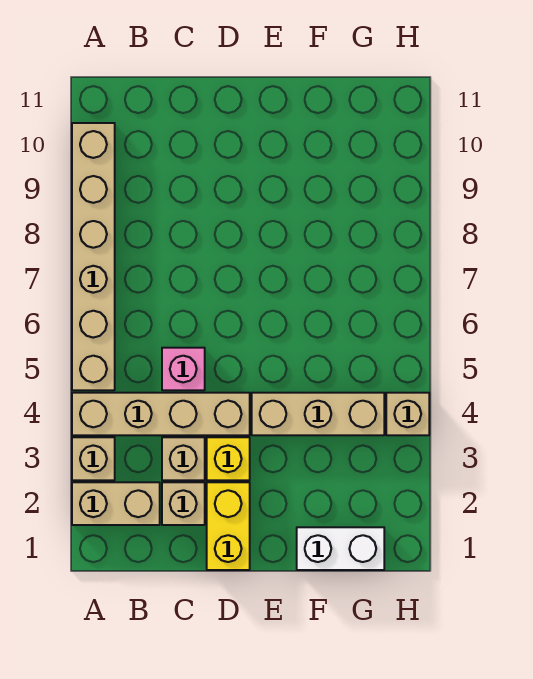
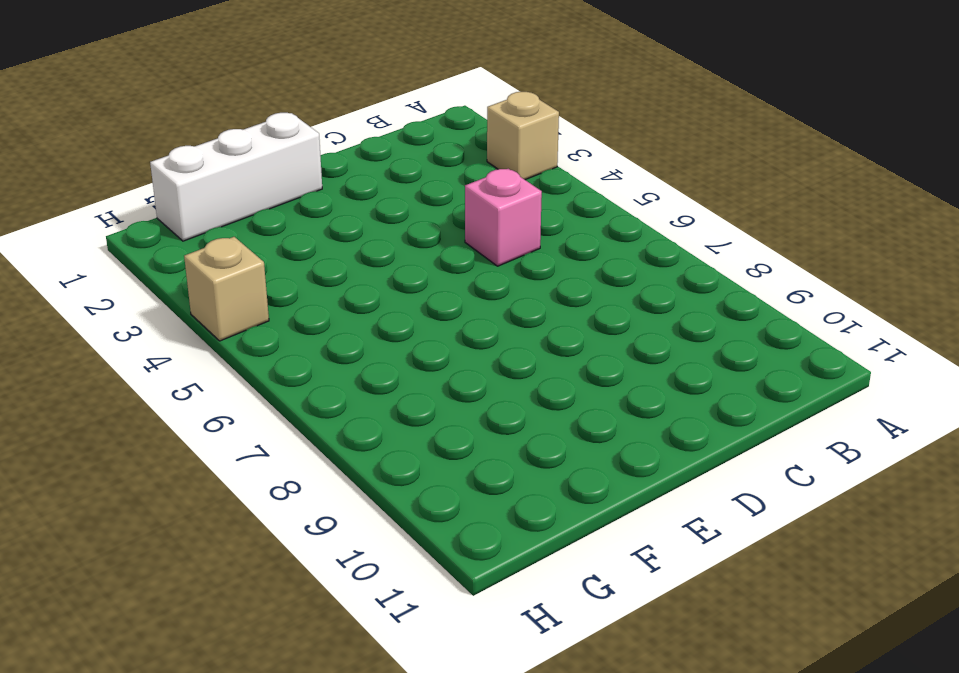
white brick E1:G1 level 1 -> white brick F1:G1 level 1
none -> tan brick A2:B2 level 1
none -> tan brick A4:D4 level 1
none -> tan brick A5:A10 level 1

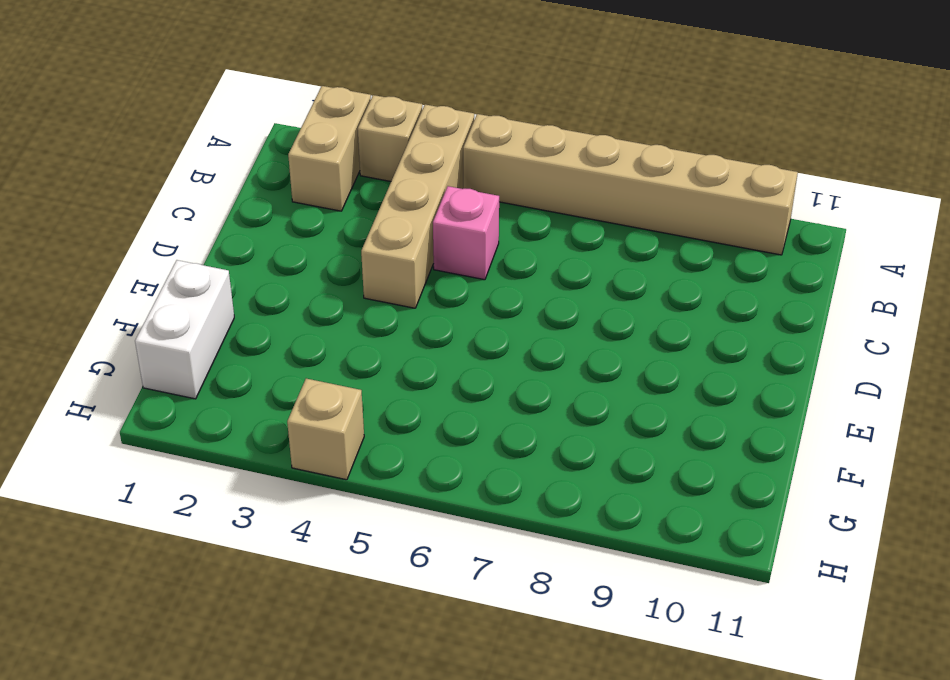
none -> tan brick C2 level 1
none -> tan brick C3 level 1
none -> yellow brick D1:D2 level 1

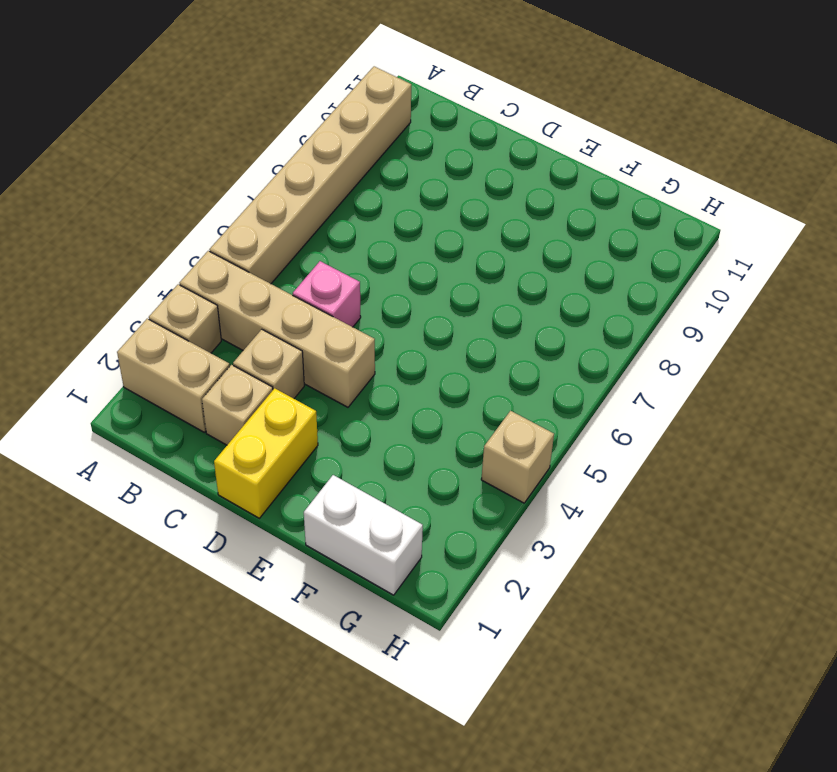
none -> yellow brick D3 level 1
none -> tan brick E4:G4 level 1

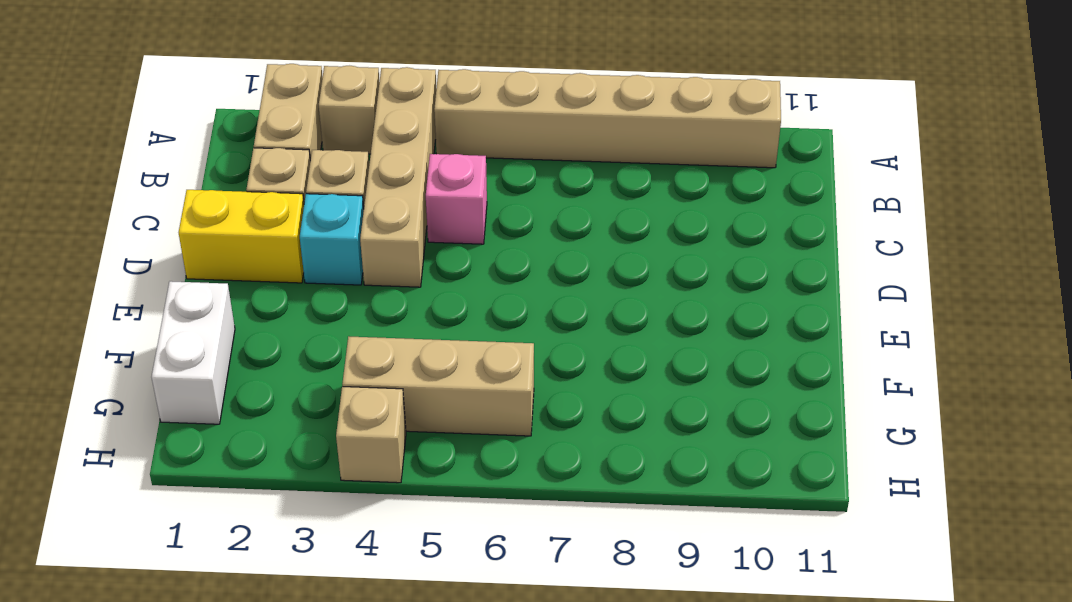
cyan brick D3 level 1 -> yellow brick D3 level 1
tan brick G4:G6 level 1 -> tan brick E4:G4 level 1

